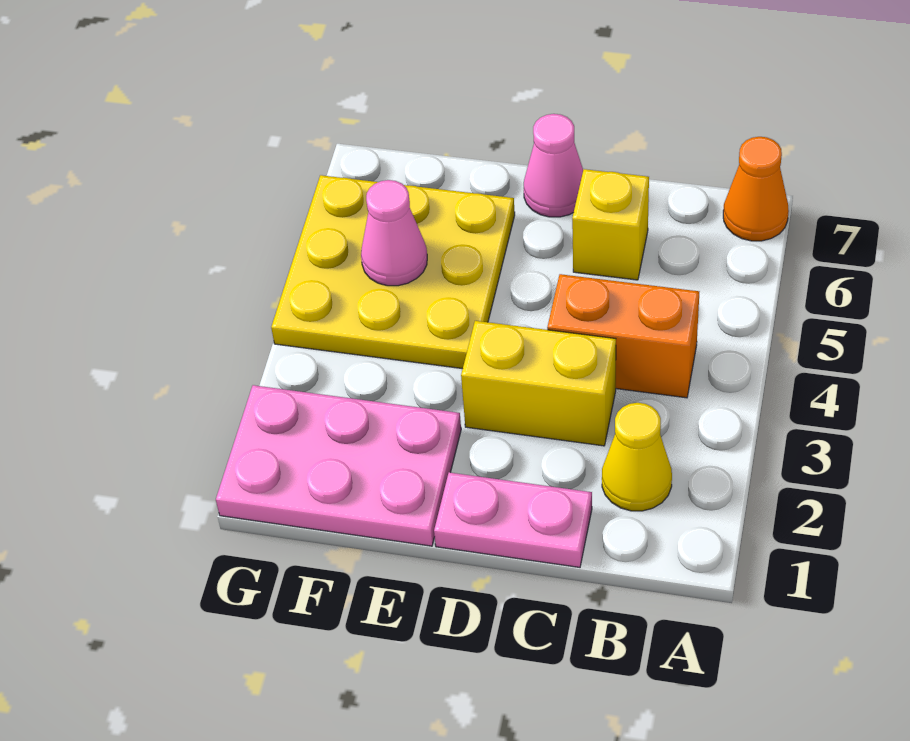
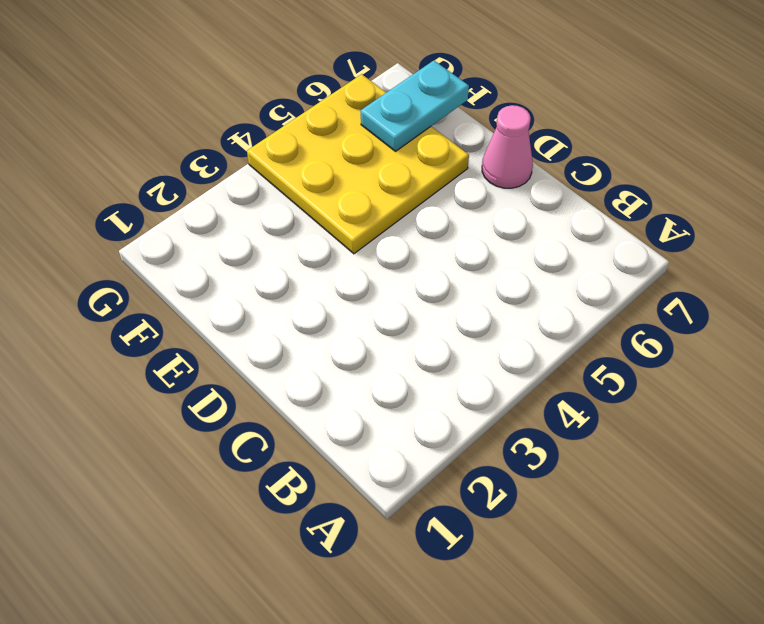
cyan plate F6:F7 level 2 -> none
none -> orange cone A7 level 1
none -> yellow cone B2 level 1

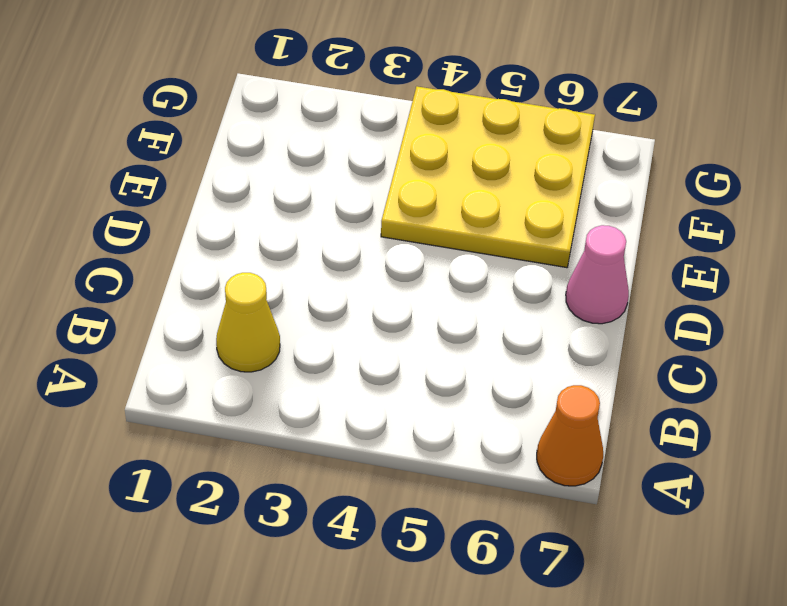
none -> orange brick B4:C4 level 1
none -> pink plate C1:D1 level 1

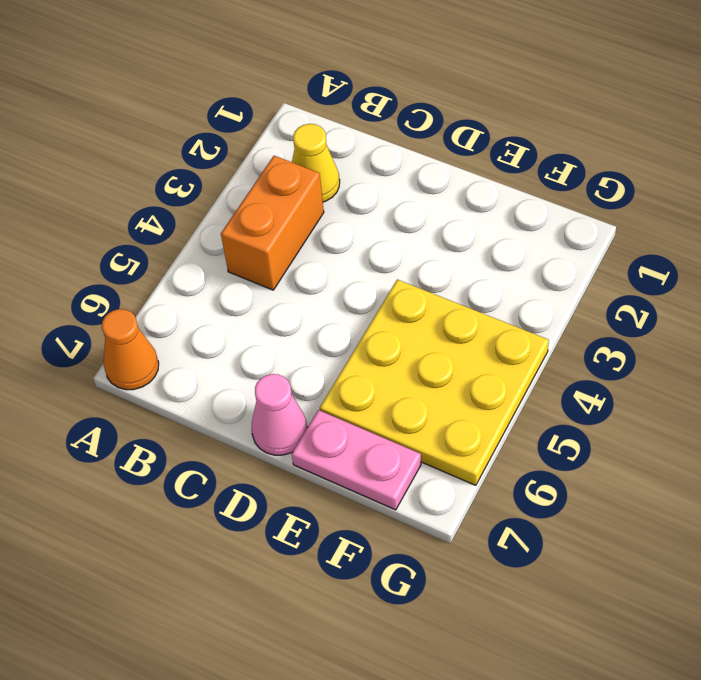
orange brick B3:B4 level 1 -> orange brick B4:C4 level 1
pink plate E7:F7 level 1 -> pink plate C1:D1 level 1
none -> yellow brick C3:D3 level 1
none -> yellow brick C6 level 1

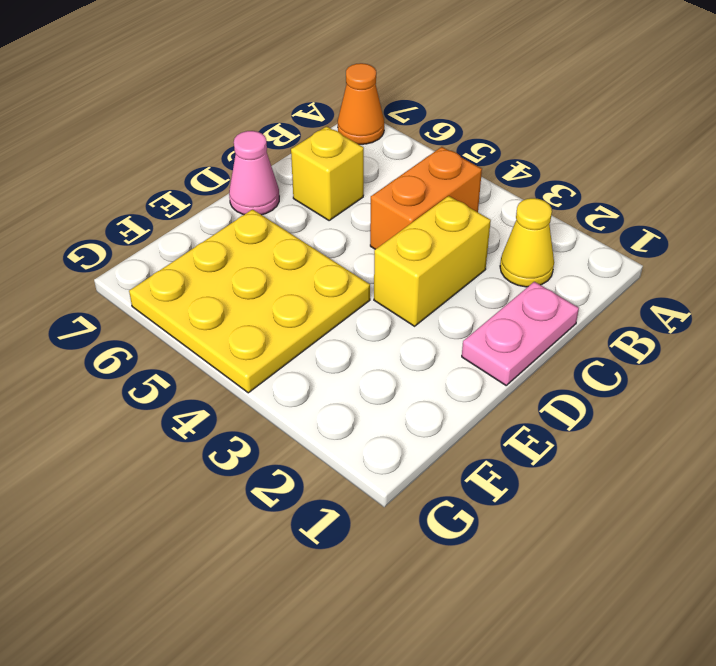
none -> pink plate E1:G2 level 1
none -> pink cone F5 level 2

